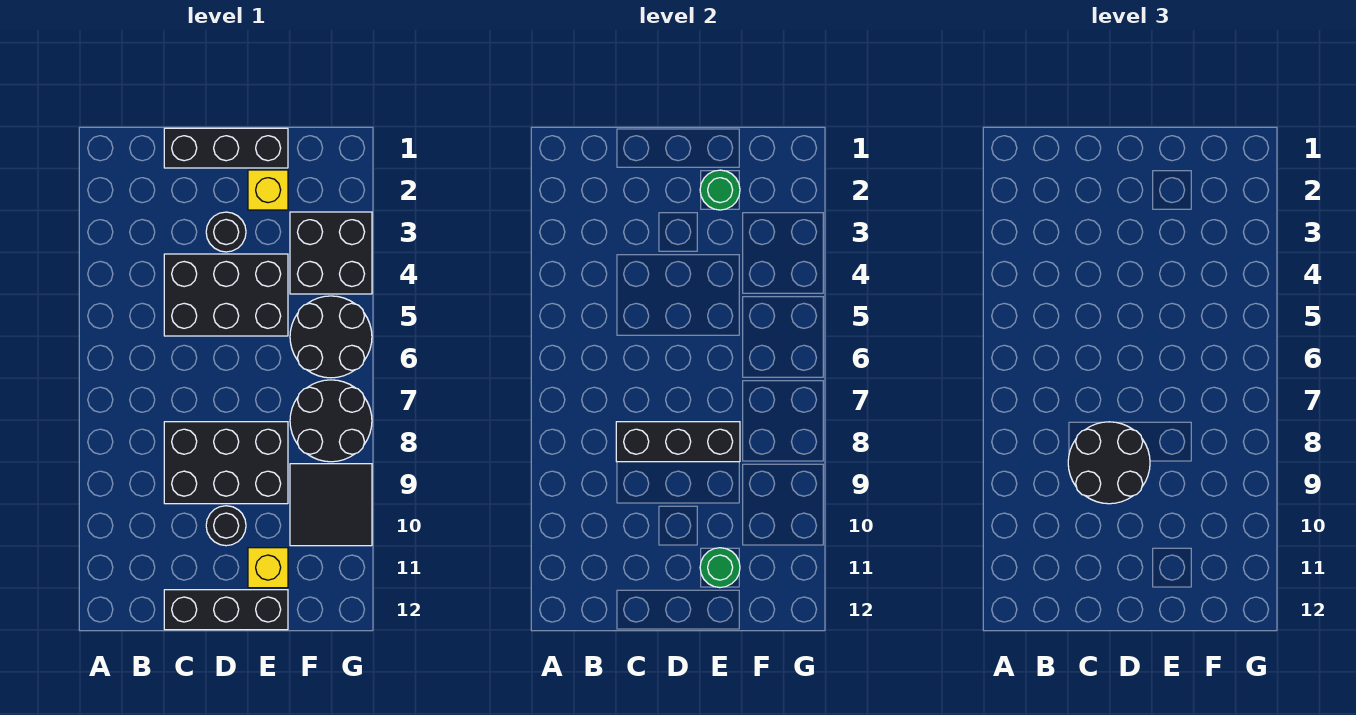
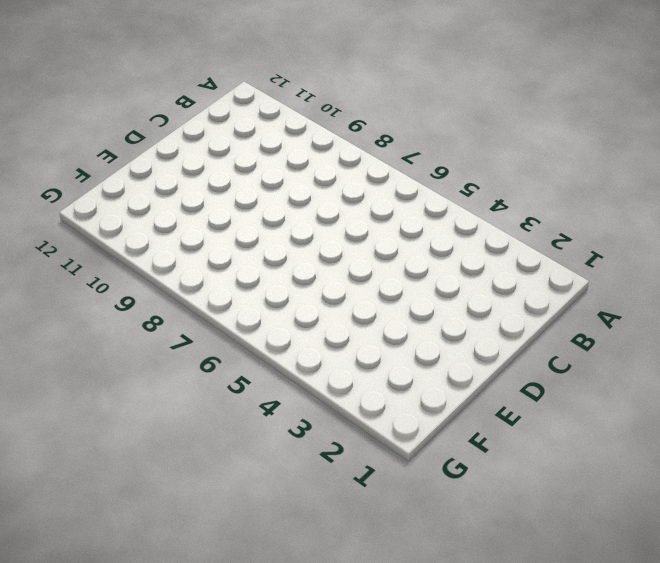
none -> black brick C1:E1 level 1
none -> black brick C4:E5 level 1
none -> black brick C8:E9 level 1

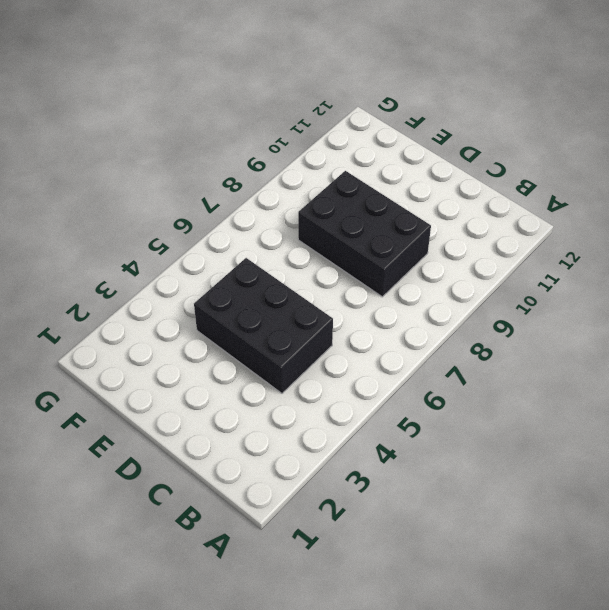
none -> black brick C1:E1 level 1
none -> black brick C12:E12 level 1
none -> black round brick D3 level 1

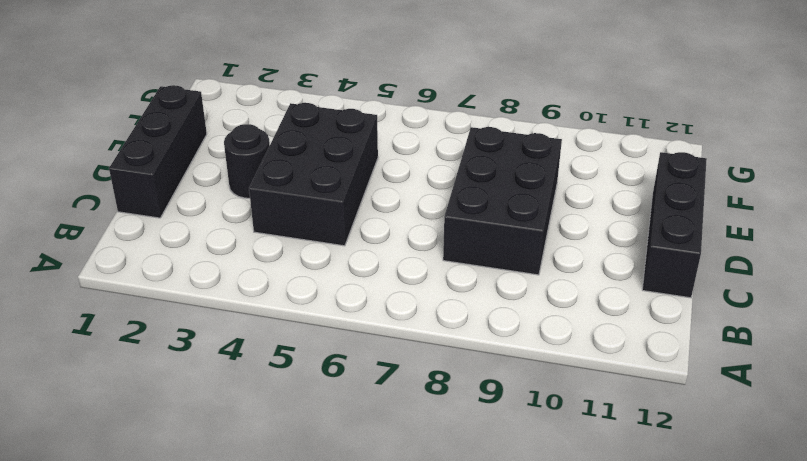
none -> black round brick D10 level 1
none -> yellow brick E2 level 1
none -> yellow brick E11 level 1

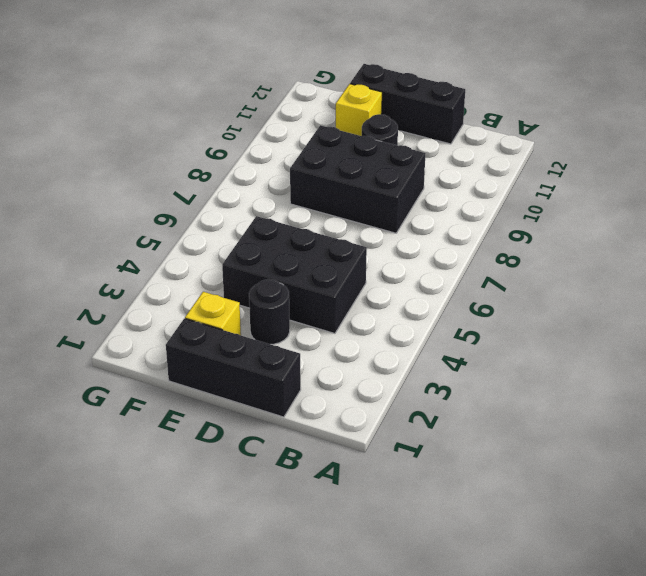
none -> black brick F3:G4 level 1
none -> black round brick F5:G6 level 1
none -> black round brick F7:G8 level 1

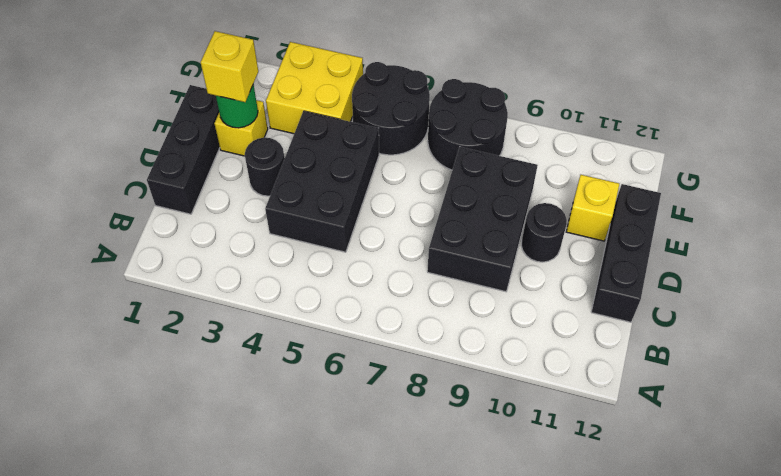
yellow brick E2 level 3 -> none
yellow brick F3:G4 level 1 -> black brick F3:G4 level 1
none -> black tile F9:G10 level 1
none -> black brick C8:E8 level 2
none -> green round brick E11 level 2

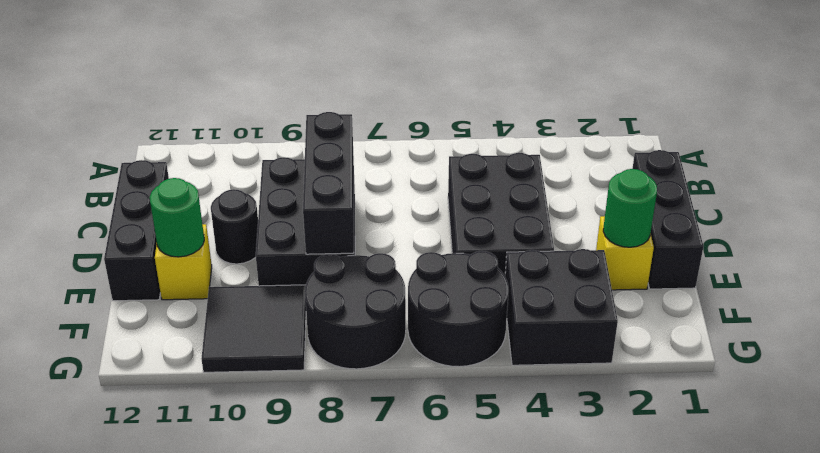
none -> black round brick D3 level 1
none -> black round brick C8:D9 level 3

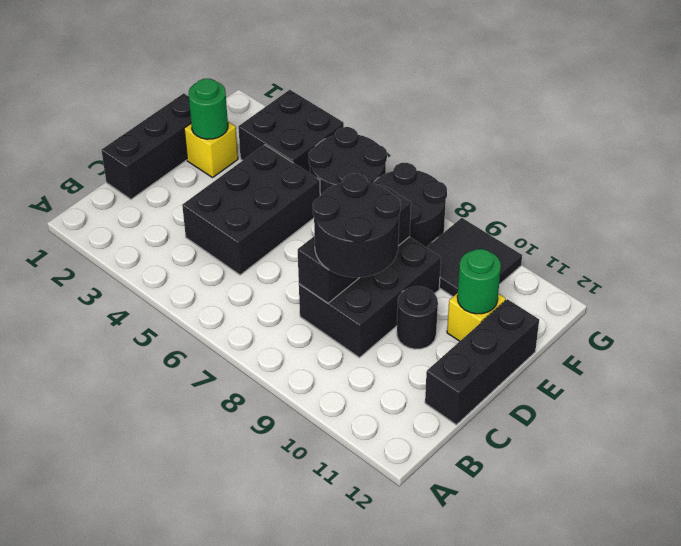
none -> black round brick D3 level 1

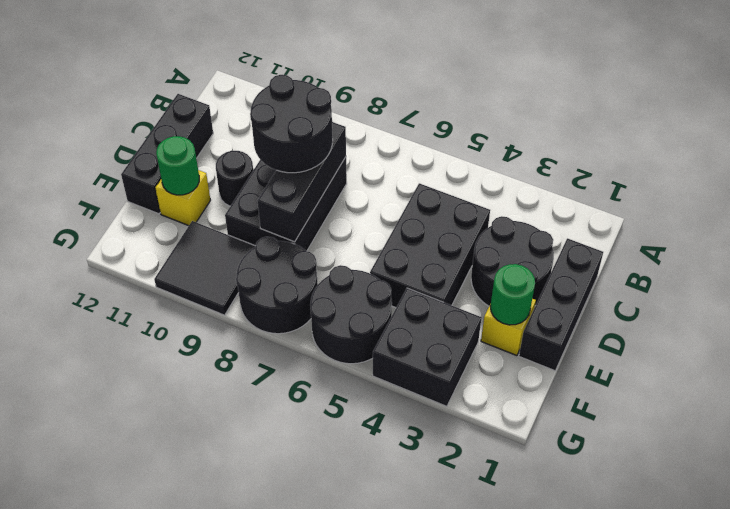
black round brick C2:D3 level 1 -> black round brick D3 level 1

